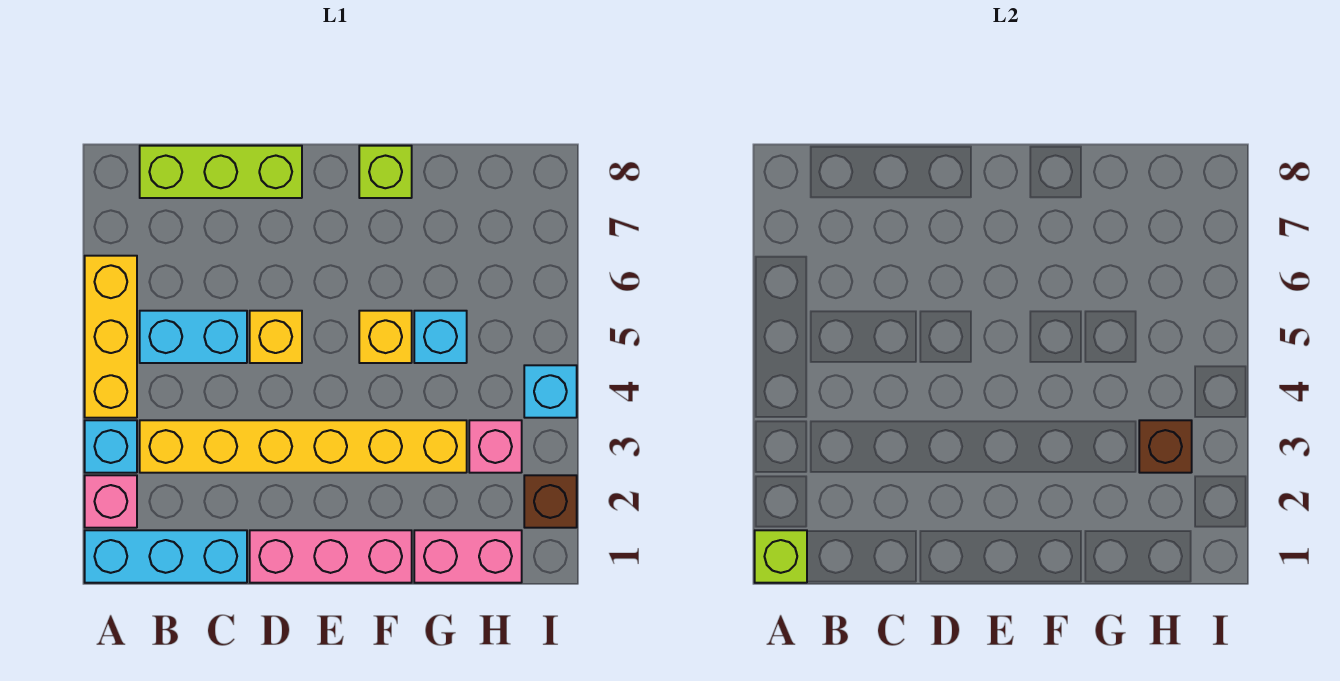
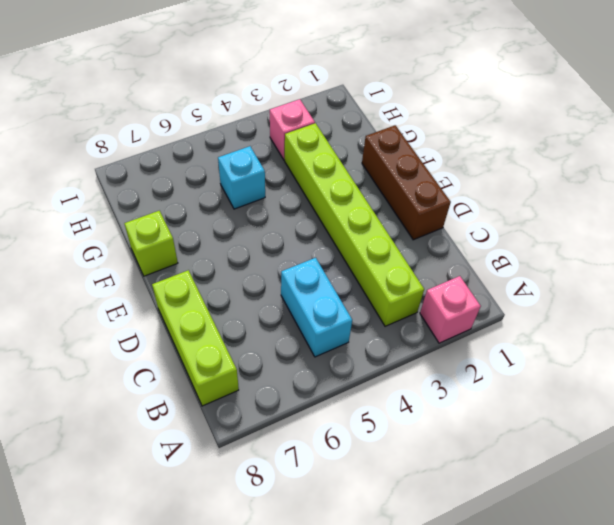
lime brick B3:G3 level 1 -> yellow brick B3:G3 level 1
brown brick D1:F1 level 1 -> pink brick D1:F1 level 1
none -> cyan brick A1:C1 level 1
none -> cyan brick A3 level 1
none -> yellow brick A4:A6 level 1

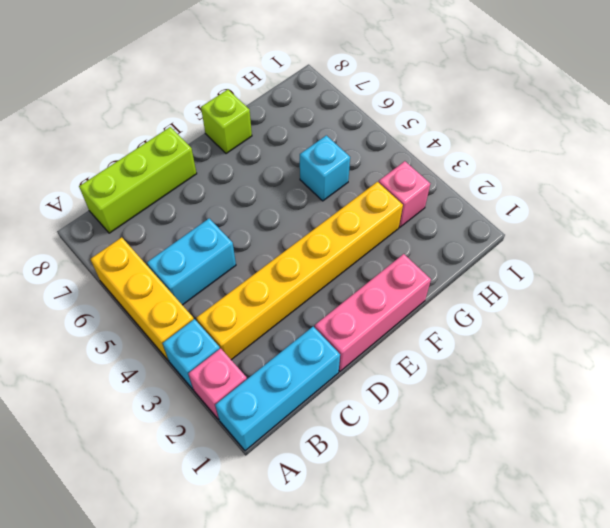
none -> yellow brick D5 level 1
none -> yellow brick F5 level 1
none -> pink brick G1:H1 level 1

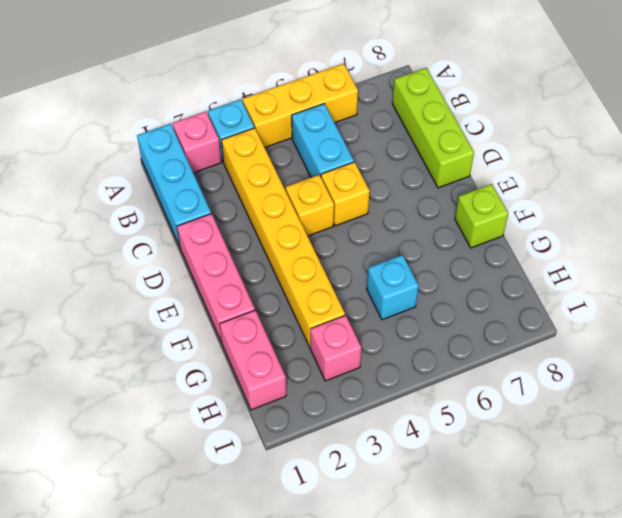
yellow brick D4 level 1 -> yellow brick F5 level 1
none -> brown brick I2 level 1
none -> cyan brick I4 level 1
none -> lime brick A1 level 2

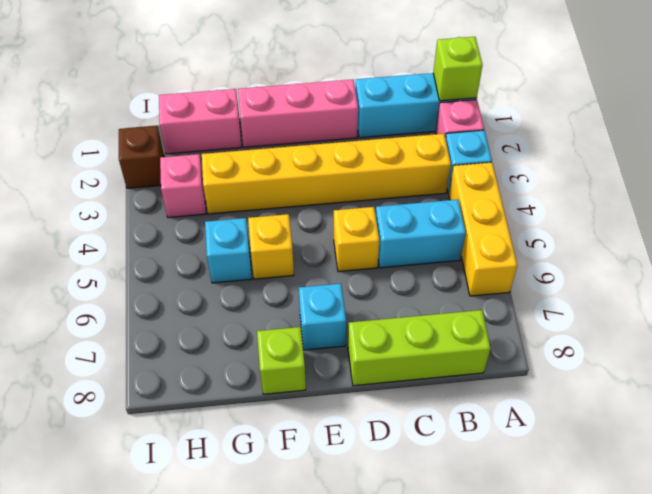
cyan brick E7 level 1 -> cyan brick I4 level 1
none -> brown brick H3 level 2

